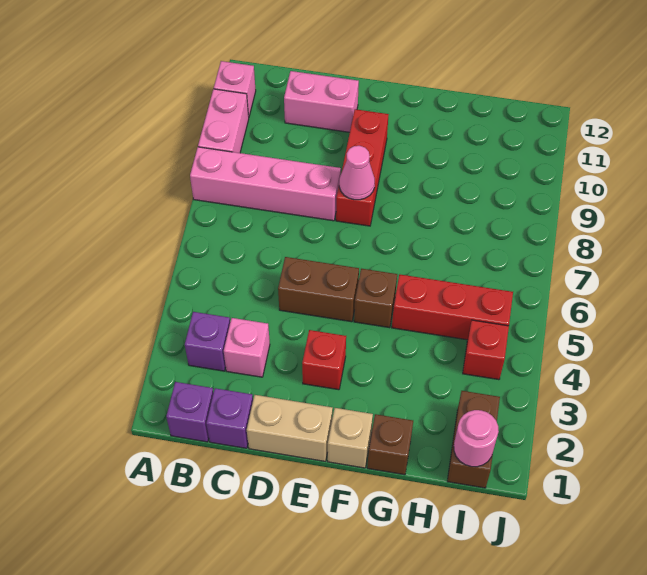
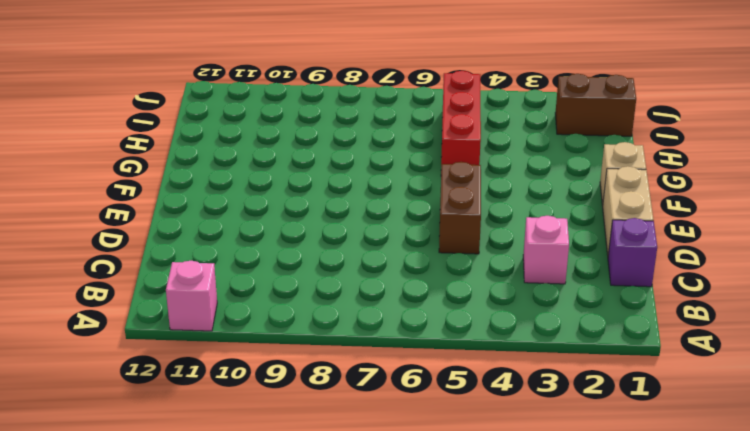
none -> pink brick A8:D8 level 1
none -> pink brick A9:A10 level 1
none -> purple brick B1 level 1

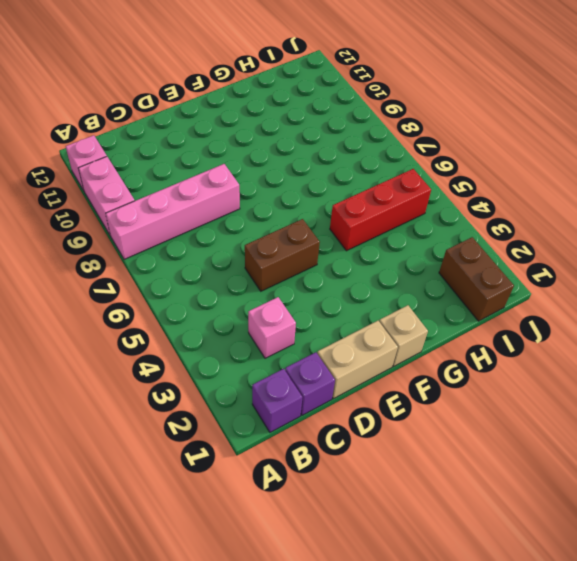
none -> purple brick B3 level 1
none -> pink brick C11:D11 level 1
none -> red brick E3 level 1

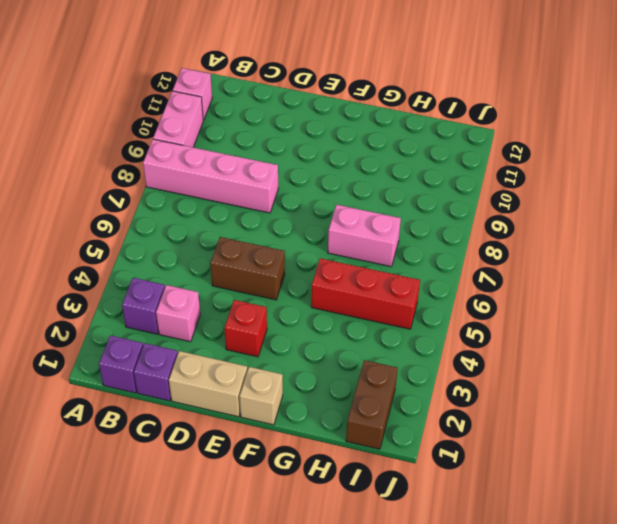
pink brick G7:H7 level 1 -> pink brick C11:D11 level 1
none -> red brick E8:E10 level 1
none -> brown brick F5 level 1
none -> brown brick G1 level 1

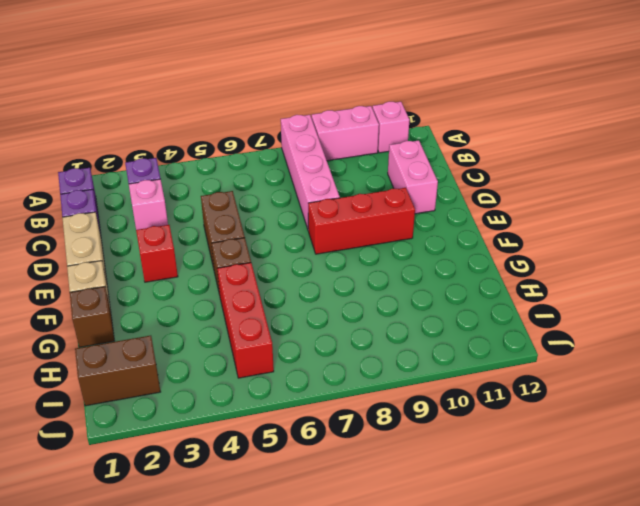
none -> red brick I4 level 1
none -> pink cone E8 level 2
none -> pink round brick I1 level 2

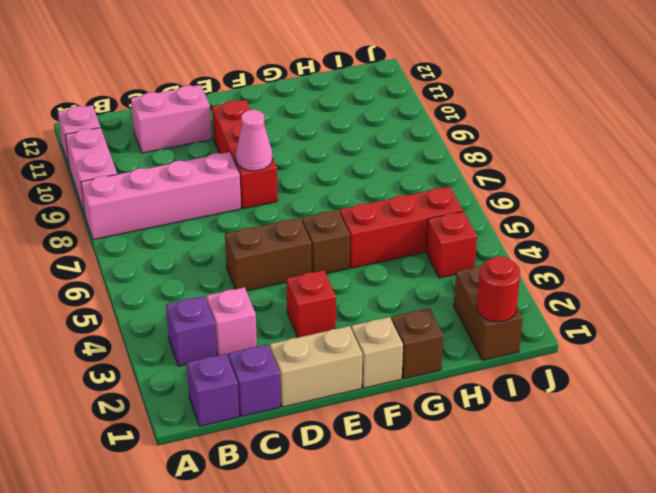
red round brick I1 level 2 -> pink round brick I1 level 2

